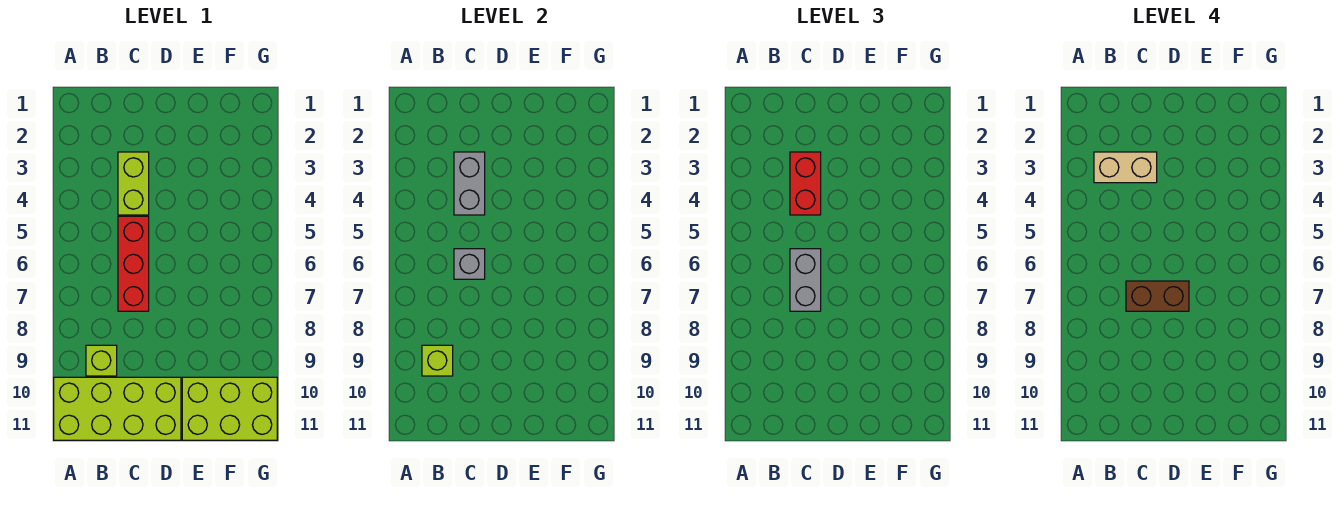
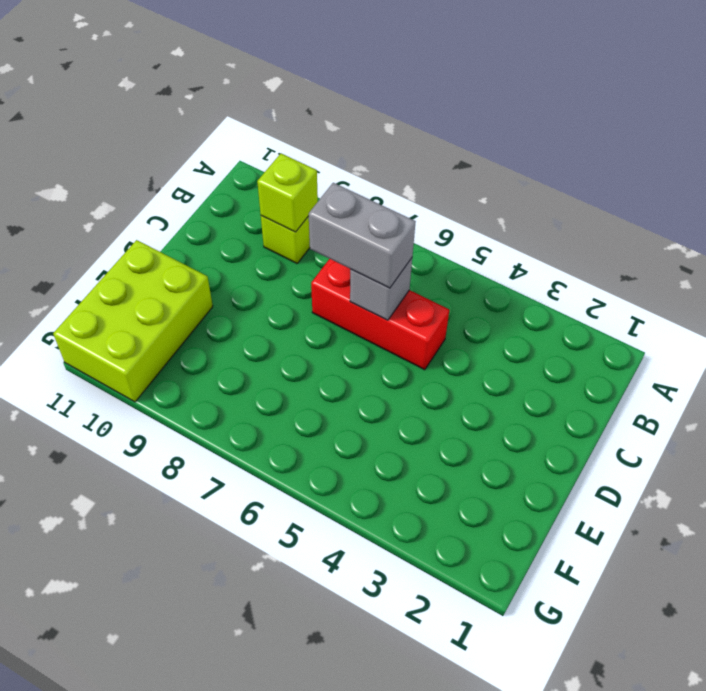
none -> lime brick A10:D11 level 1
none -> lime brick C3:C4 level 1
none -> grey brick C3:C4 level 2

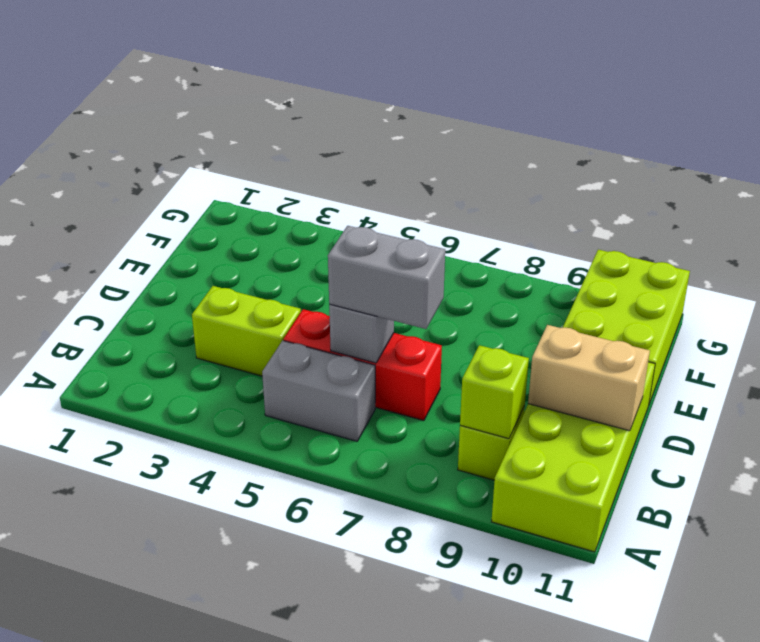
grey brick B5:B6 level 1 -> grey brick C3:C4 level 2
tan brick C10:C11 level 2 -> tan brick B3:C3 level 4
none -> red brick C3:C4 level 3
none -> brown brick C7:D7 level 4

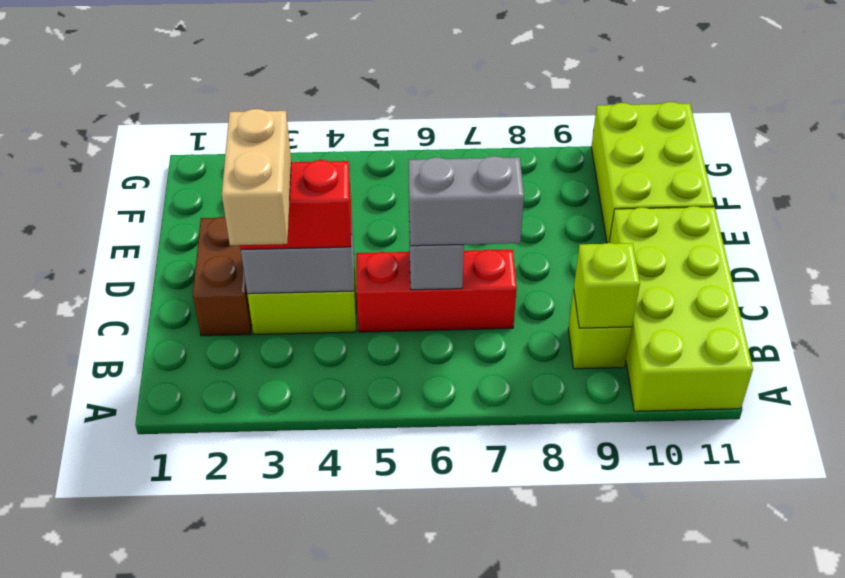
brown brick C2:D2 level 1 -> brown brick C7:D7 level 4

